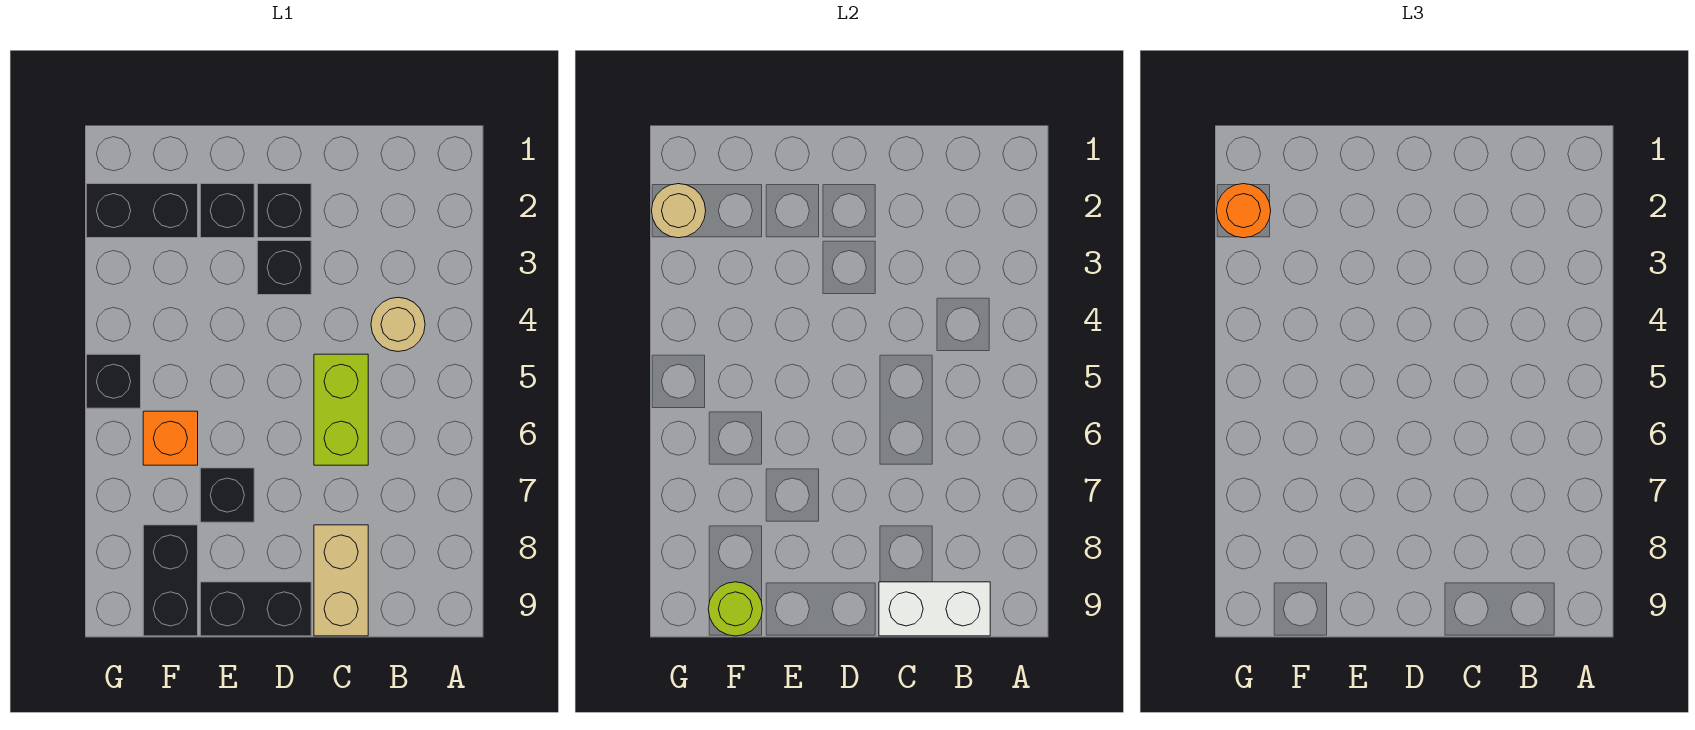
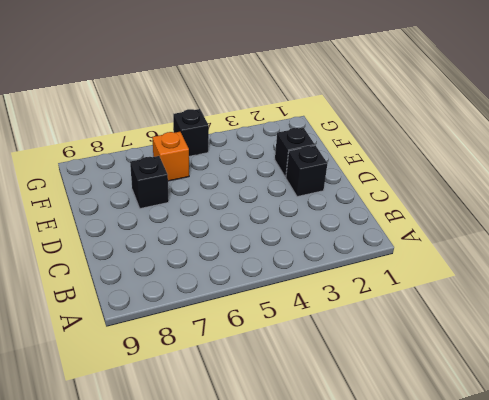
none -> tan round brick B4 level 1
none -> lime brick C5:C6 level 1
none -> tan brick C8:C9 level 1

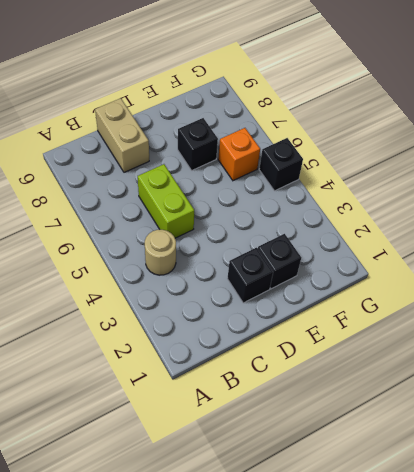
none -> black brick D3 level 1
none -> black brick D9:E9 level 1
none -> black brick F2:G2 level 1

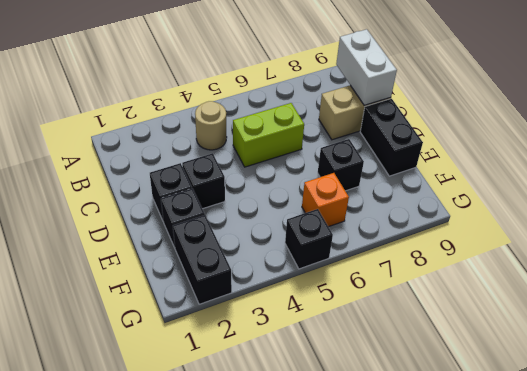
none -> black brick F8:F9 level 1
none -> lime round brick F9 level 2
none -> tan round brick G2 level 2

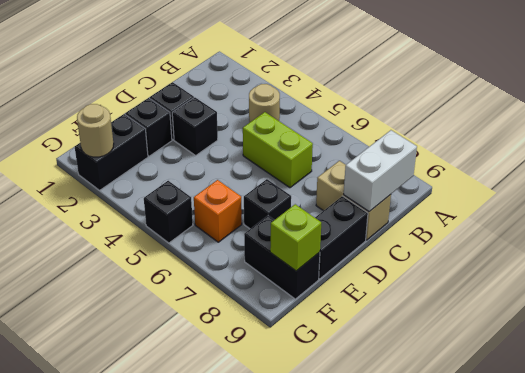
lime brick F9 level 2 -> lime round brick F9 level 2
none -> orange round brick G2 level 3

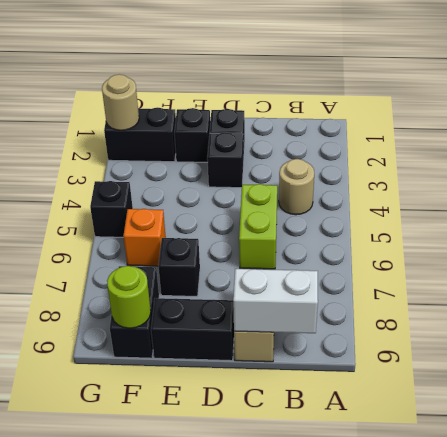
none -> orange round brick G2 level 3

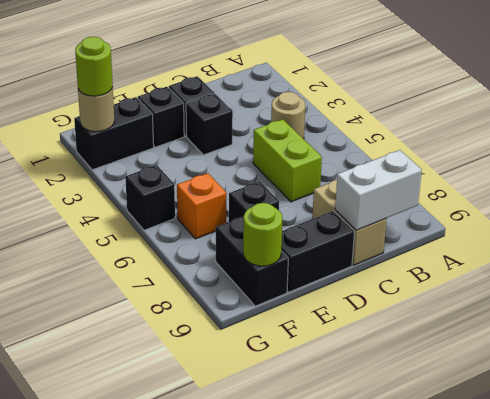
lime round brick G2 level 3 -> orange round brick G2 level 3

